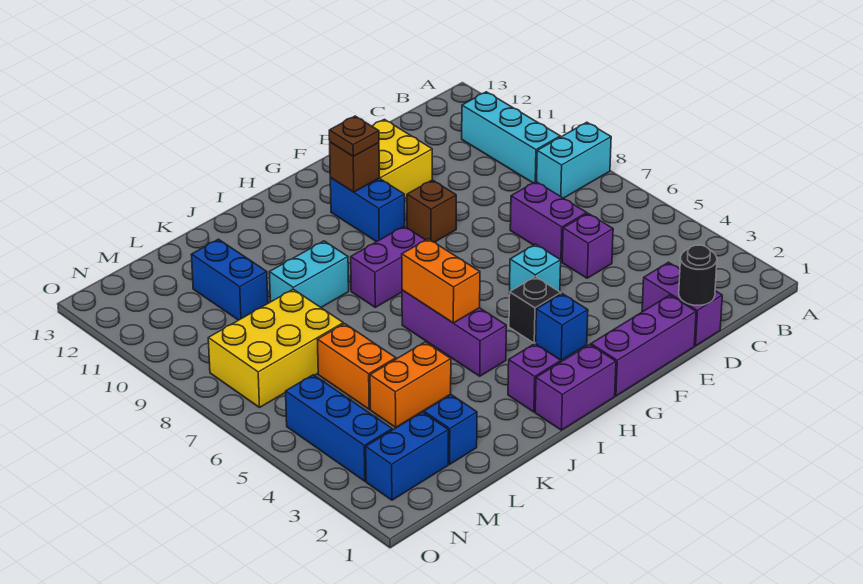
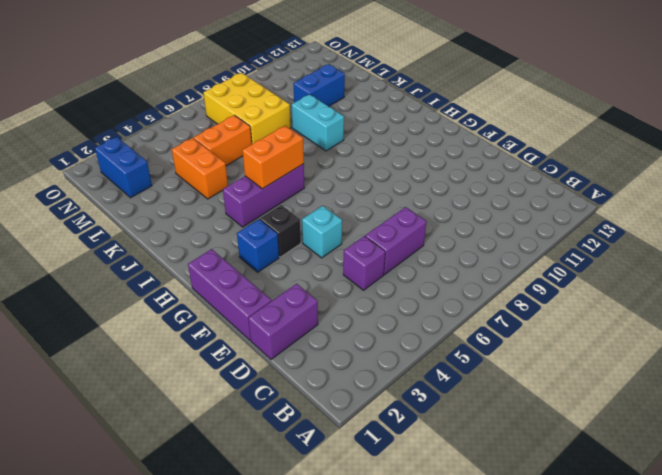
none -> cyan brick A8:B8 level 1
none -> cyan brick B9:B11 level 1
none -> yellow brick E11:F12 level 1

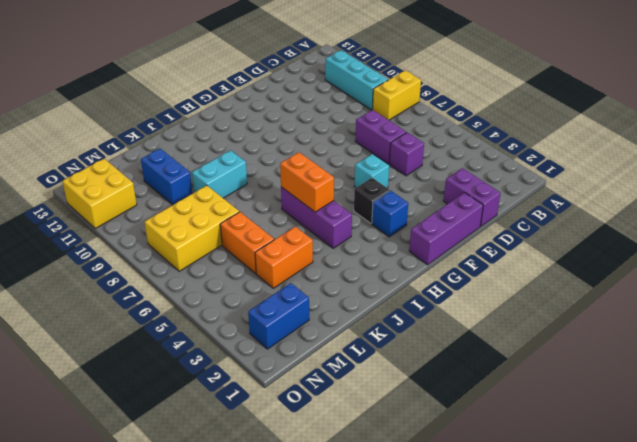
yellow brick A8:B8 level 1 -> cyan brick A8:B8 level 1
yellow brick N11:O12 level 1 -> yellow brick E11:F12 level 1
none -> brown brick F9 level 1
none -> blue brick G10:G11 level 1
none -> purple brick H1:I1 level 1

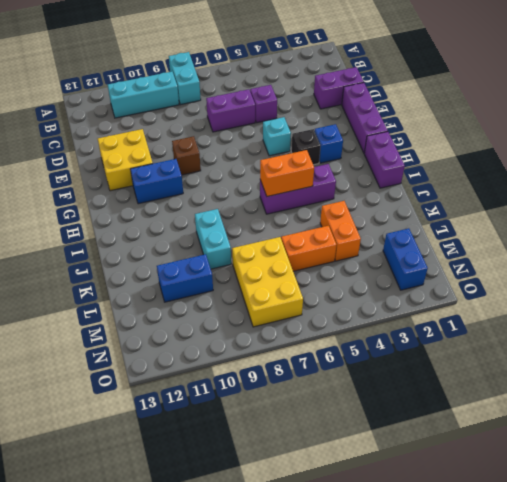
none -> purple brick H8:I8 level 1
none -> purple brick I2 level 1
none -> blue brick L2 level 1

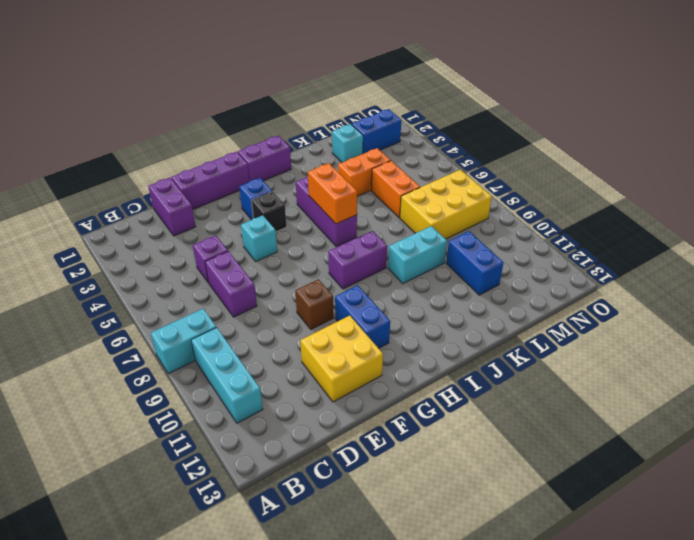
cyan brick L2 level 1 -> blue brick L2 level 1
none -> purple brick I2 level 1
none -> blue brick N3:N5 level 1
none -> black round brick D1 level 2

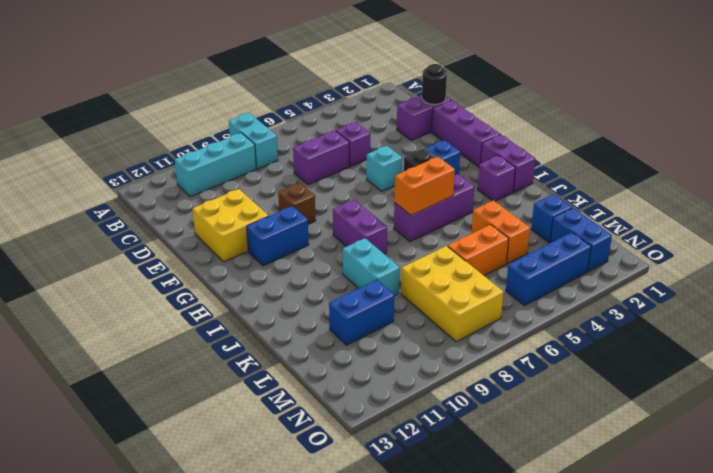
none -> brown brick G11 level 2
none -> brown plate G11 level 3

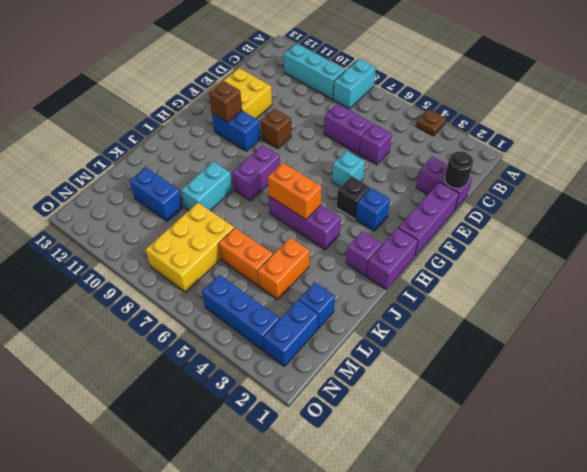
brown plate A4 level 1 -> brown plate G11 level 3

